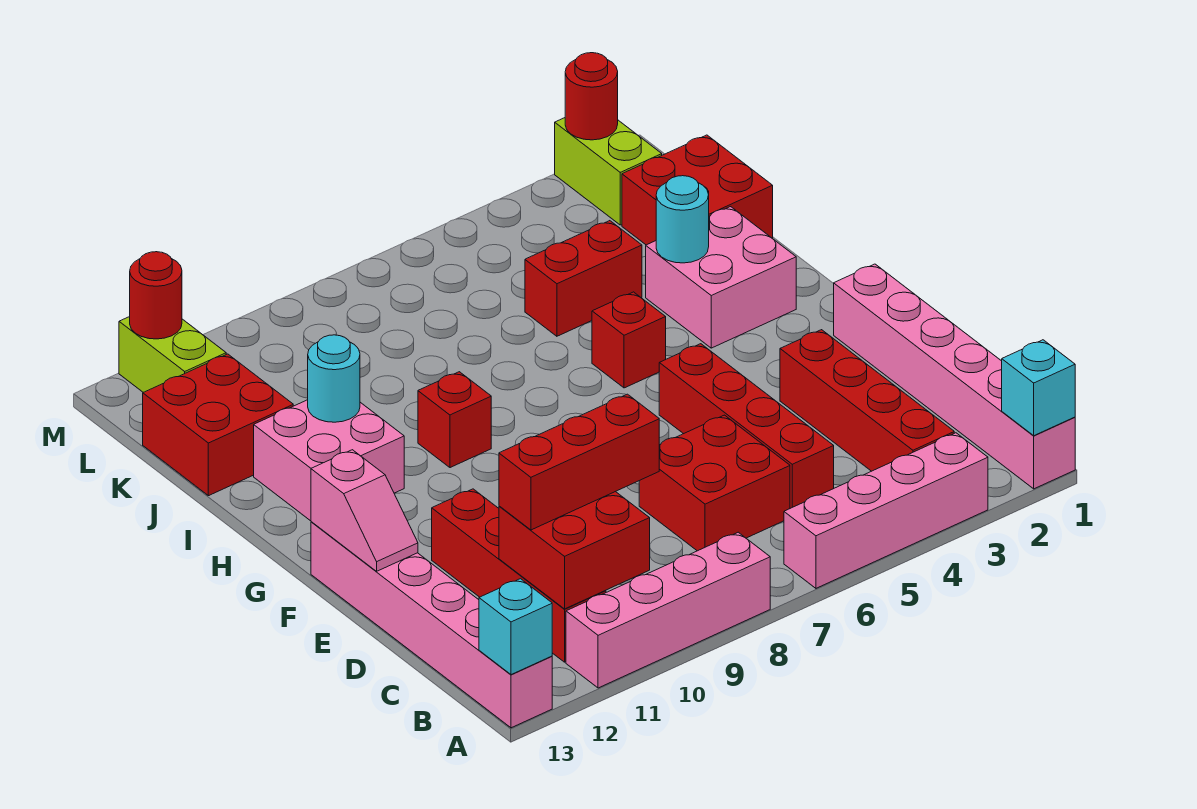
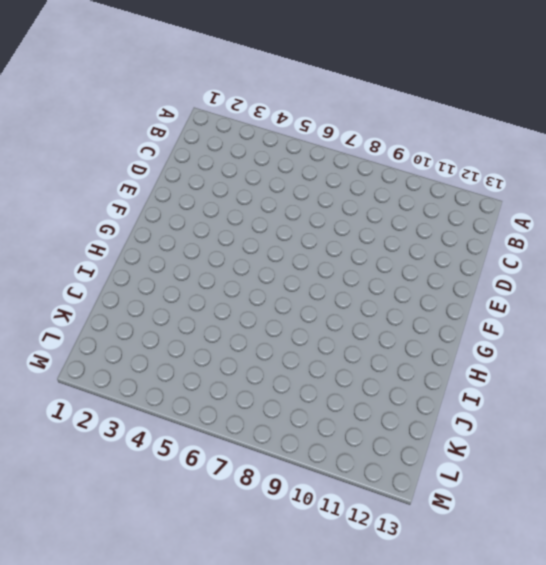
none -> pink brick A1:F1 level 1
none -> pink brick A3:A6 level 1
none -> pink brick A8:A11 level 1

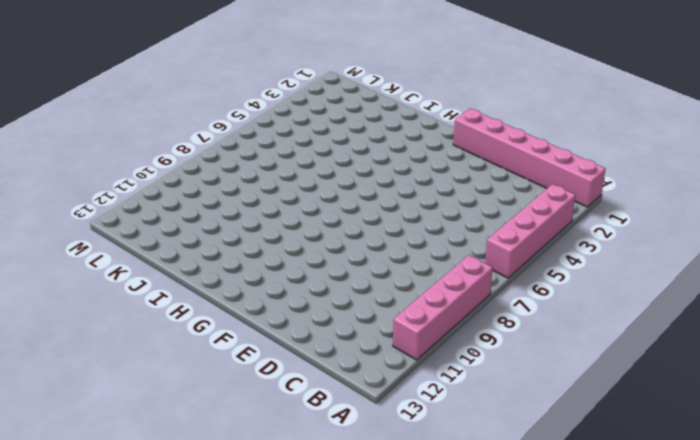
none -> pink brick A13:F13 level 1
none -> red brick B3:E3 level 1
none -> red brick B11:E11 level 1

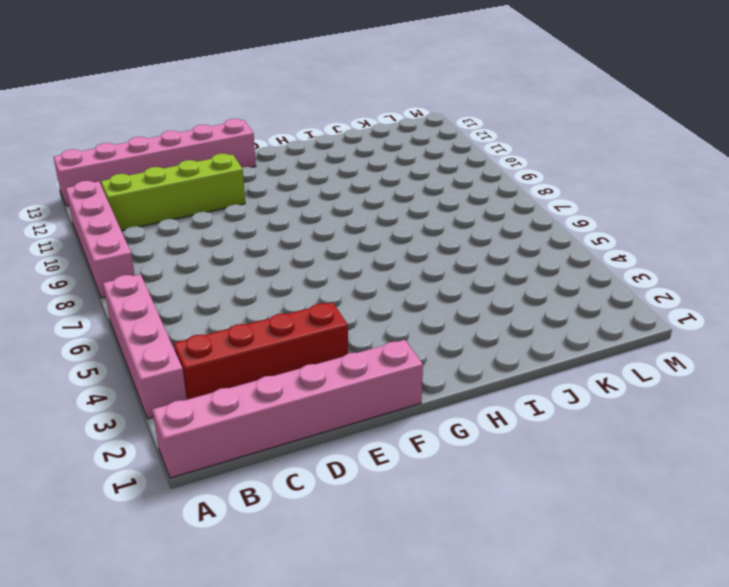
lime brick B11:E11 level 1 -> red brick B11:E11 level 1
none -> red brick C5:F5 level 1
none -> red brick C6:D7 level 1
none -> pink brick H2:I3 level 1

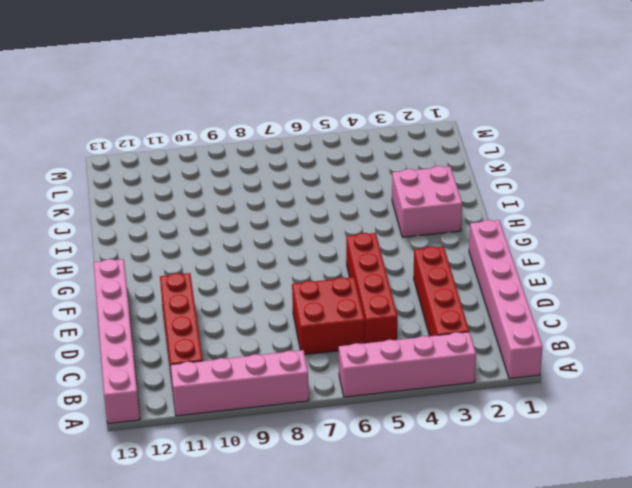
none -> red brick H5 level 1
none -> red brick H9 level 1
none -> pink brick H11:I12 level 1

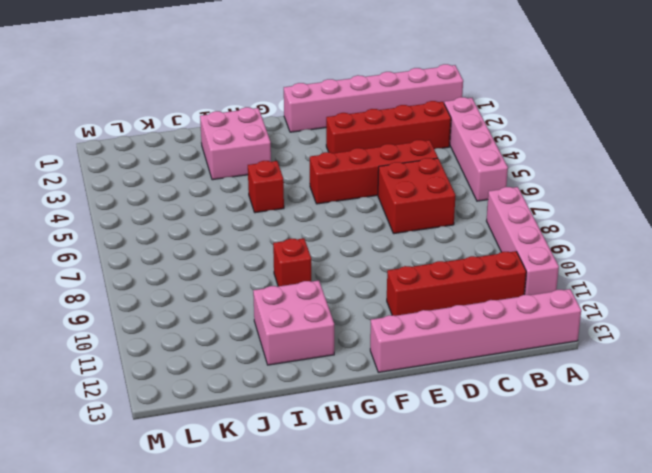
none -> red brick J1:K2 level 1
none -> red brick J4:J5 level 1
none -> red brick J12:K13 level 1

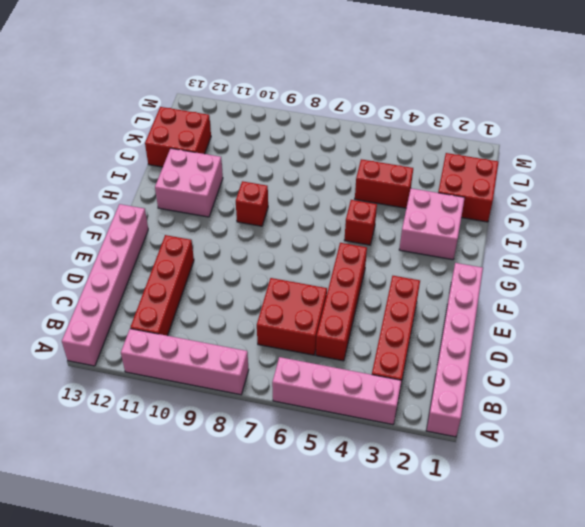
none -> lime brick L2:M2 level 1
none -> lime brick L12:M12 level 1
none -> cyan brick A1 level 2

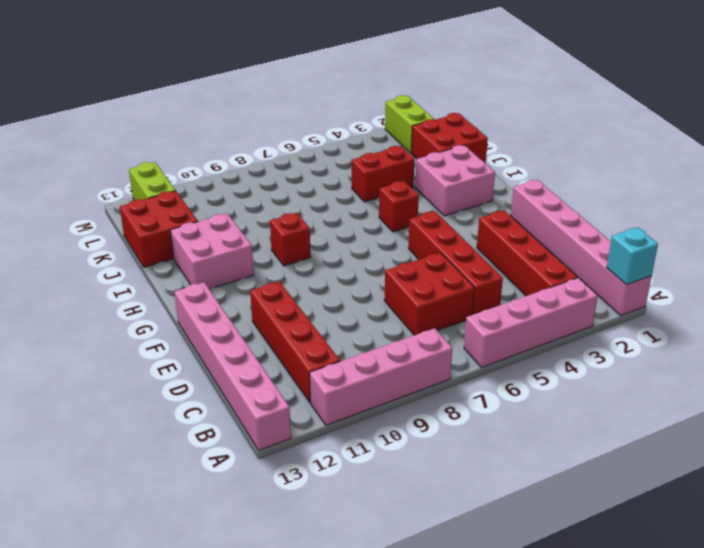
none -> cyan brick A13 level 2
none -> red brick B10:C11 level 2
none -> pink slope E13:F13 level 2 top F

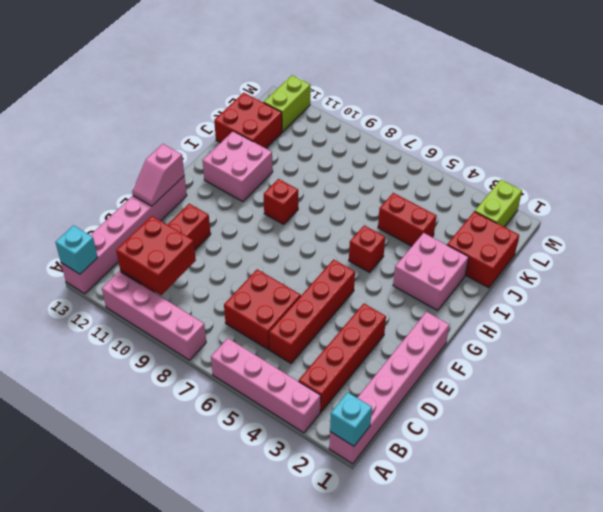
none -> cyan round brick I3 level 2
none -> cyan round brick I11 level 2
none -> red round brick M2 level 2

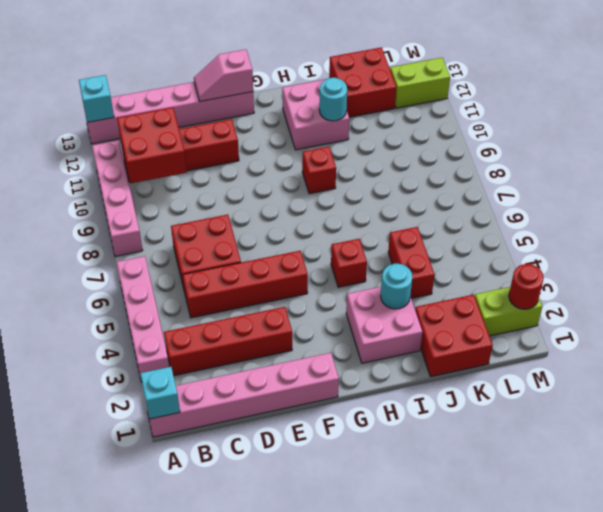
none -> red round brick M12 level 2
none -> red brick C9:C11 level 3

